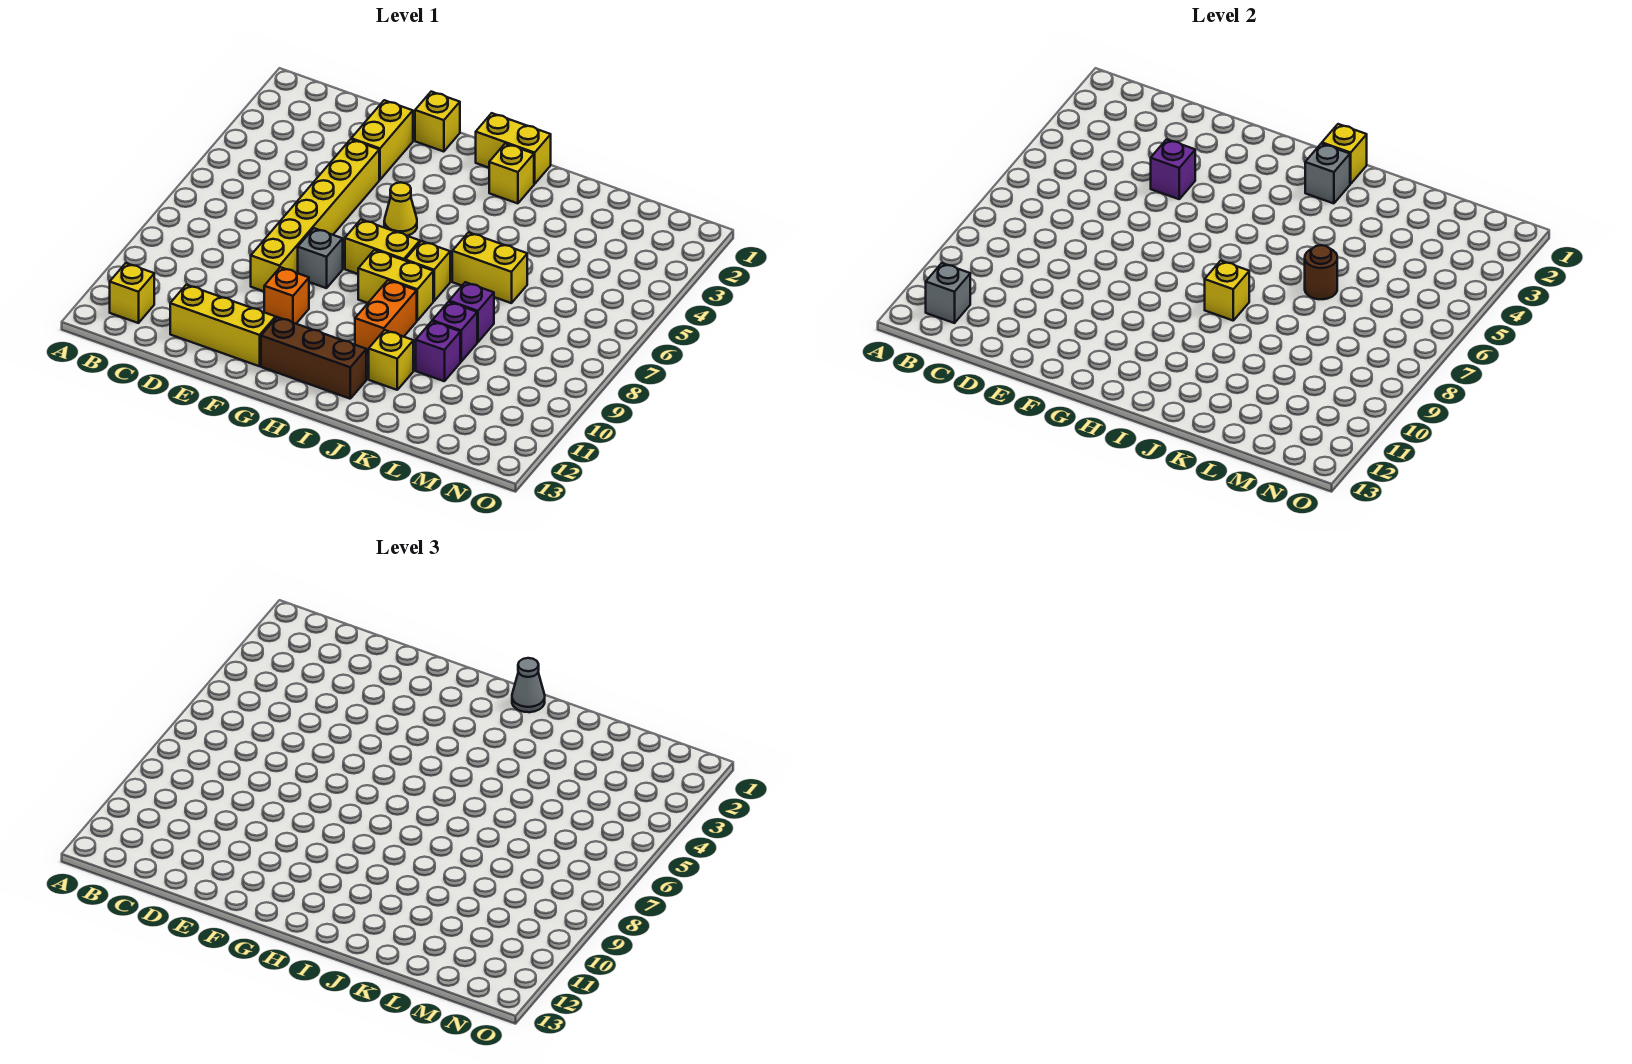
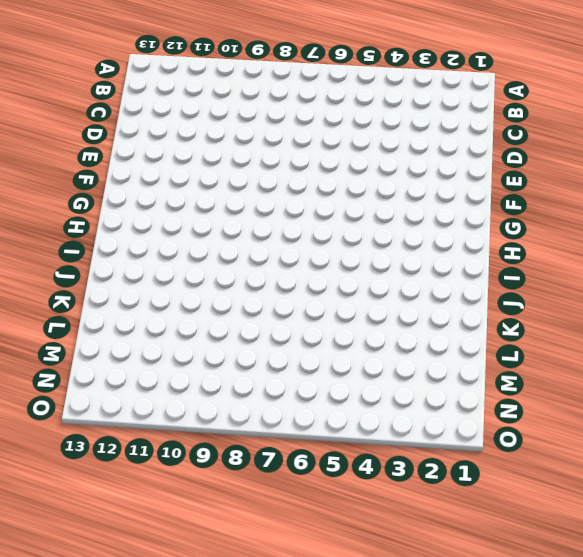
none -> yellow brick B12 level 1
none -> yellow brick D12:F12 level 1
none -> yellow brick E2:E3 level 1

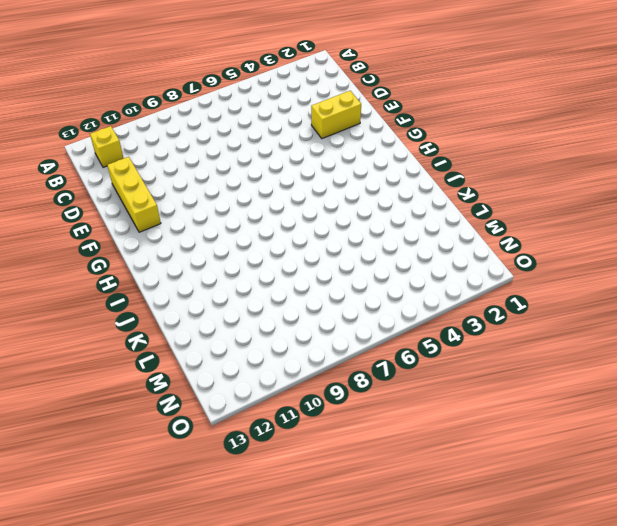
none -> yellow brick E4:E9 level 1
none -> yellow brick F1 level 1
none -> grey brick F8 level 1

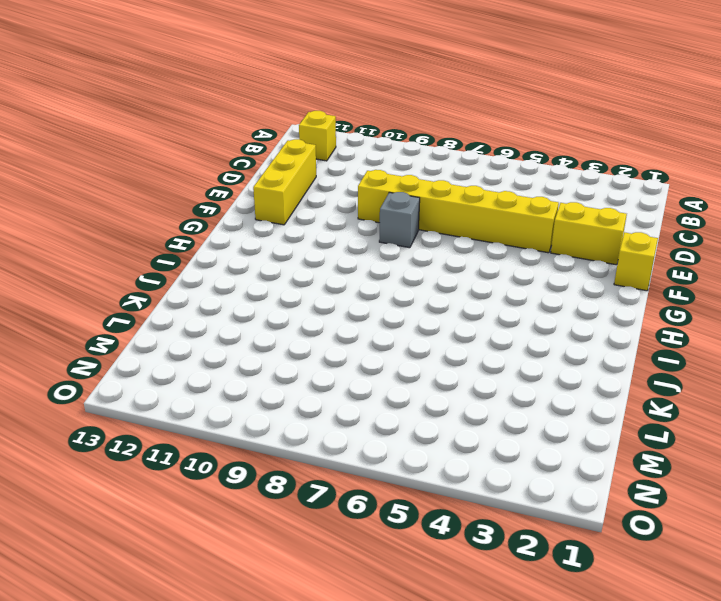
none -> orange brick F10 level 1
none -> yellow cone G5 level 1
none -> yellow brick G7:H7 level 1

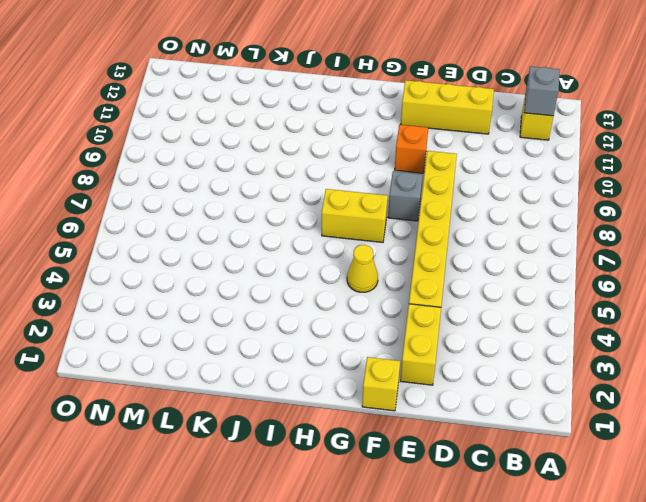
none -> brown brick G12:I12 level 1
none -> yellow brick H1:I1 level 1
none -> yellow brick H8:I8 level 1

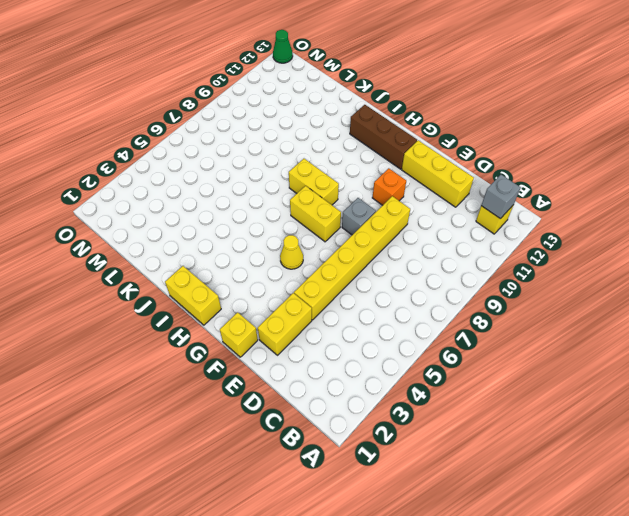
green cone O13 level 1 -> none
none -> yellow brick I2 level 1
none -> yellow brick I7 level 1
none -> orange brick I9:I10 level 1

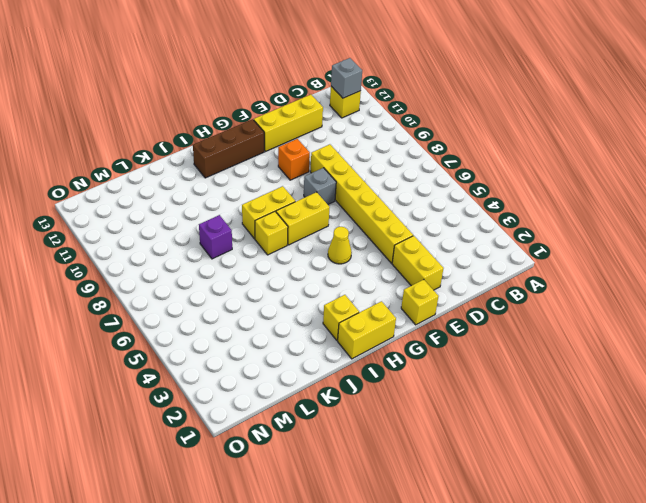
none -> orange brick I9:I10 level 1
none -> yellow brick J6:K6 level 1
none -> yellow brick J11 level 1

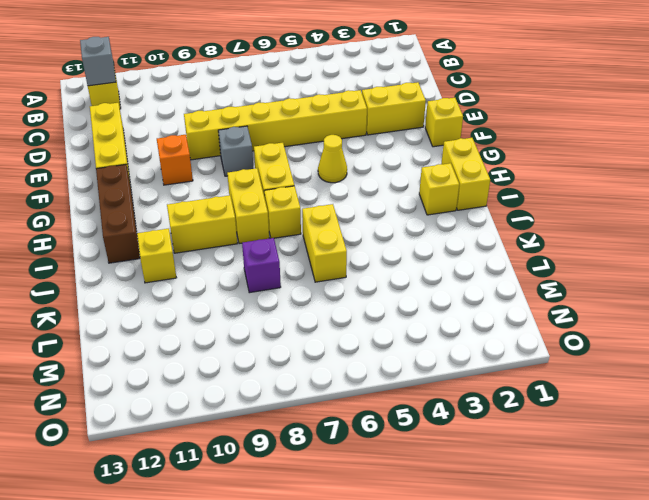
yellow brick I9:I10 level 1 -> orange brick I9:I10 level 1
none -> purple brick K9 level 1
none -> purple brick K10 level 1
none -> purple brick E4 level 2

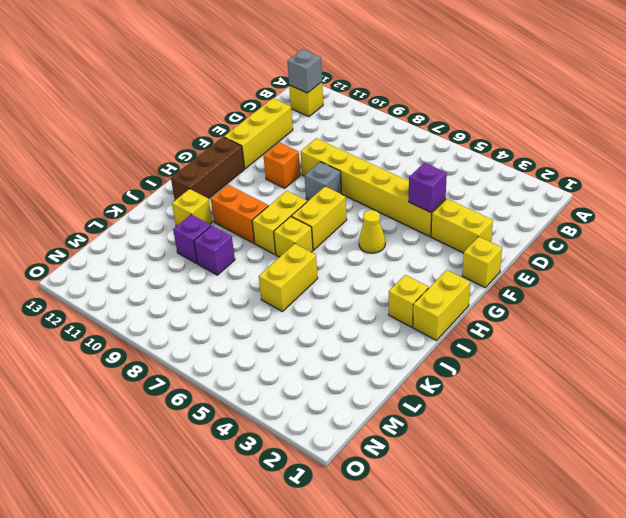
none -> purple brick K8 level 1
none -> yellow brick I1 level 2
none -> grey brick I2 level 2

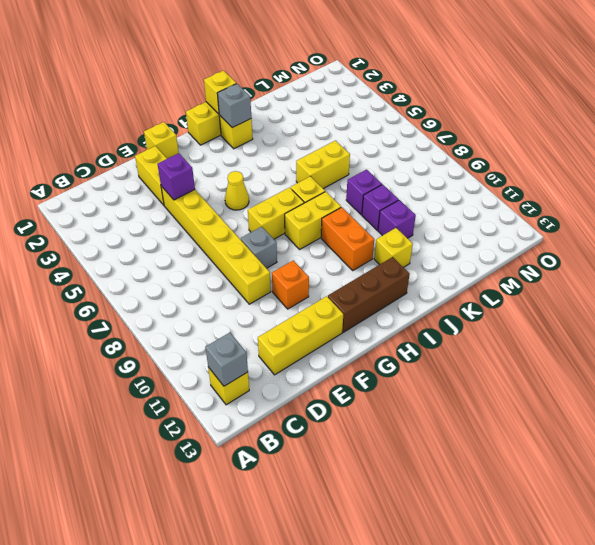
none -> yellow brick I8 level 2
none -> brown round brick K6 level 2
none -> grey cone I1 level 3

